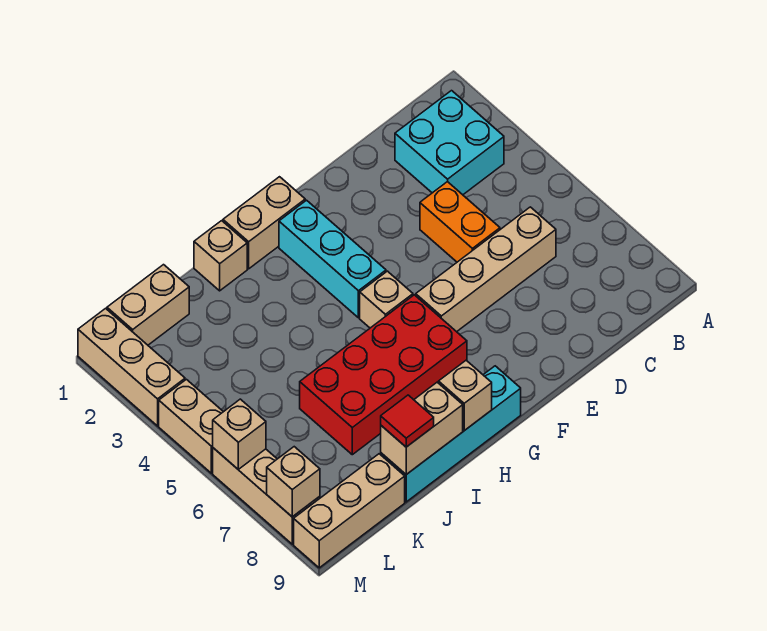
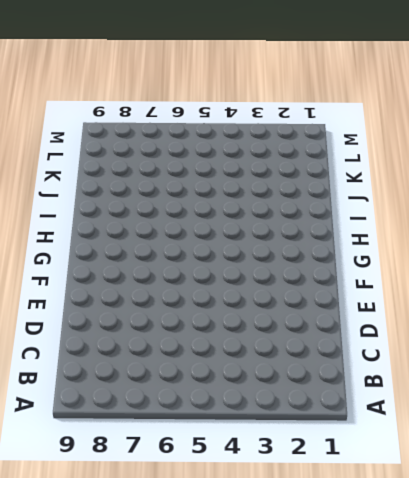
none -> cyan brick B2:C3 level 1
none -> tan brick C6:F6 level 1
none -> orange brick D4:D5 level 1

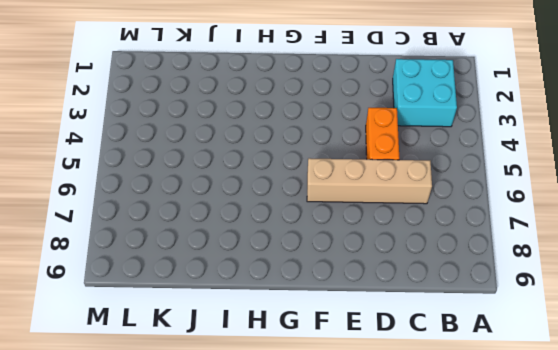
none -> tan brick G1:H1 level 1
none -> cyan brick G2:G4 level 1
none -> tan brick G5 level 1

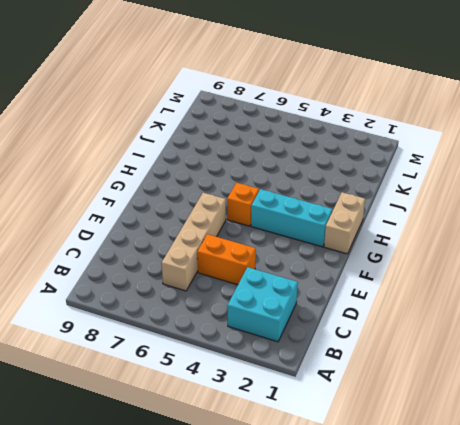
orange brick G5 level 1 -> tan brick G5 level 1
none -> red brick G6:J7 level 1
none -> cyan brick G9:J9 level 1
none -> tan brick I1 level 1

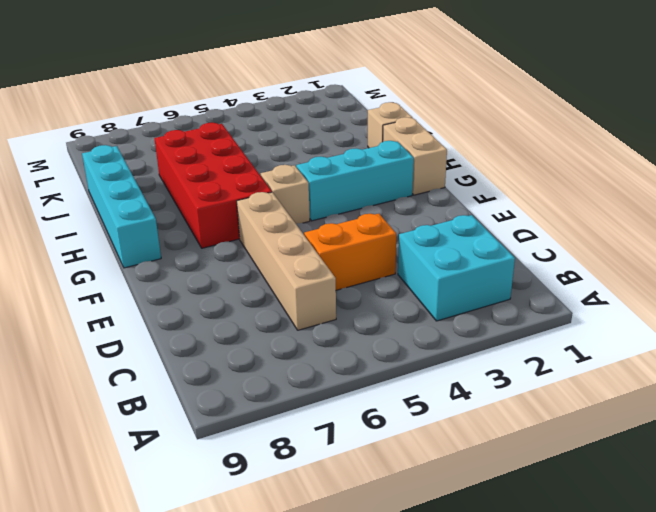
none -> tan brick K1:L1 level 1
none -> tan brick K9:M9 level 1
none -> tan brick M1:M3 level 1

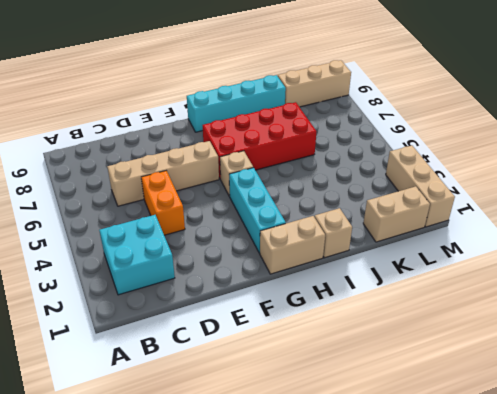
none -> tan brick M4:M5 level 1
none -> tan brick M6:M8 level 1
none -> tan brick H9 level 2

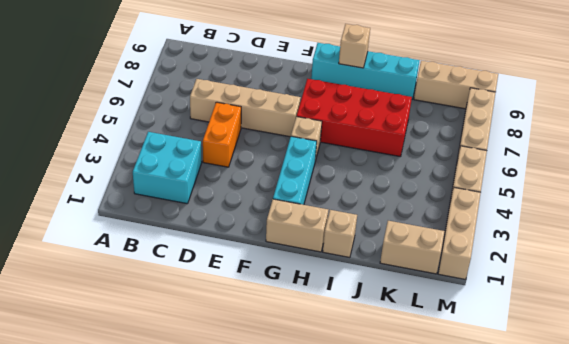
none -> tan brick I9:J9 level 2
none -> tan brick M6 level 2
none -> tan brick M8 level 2

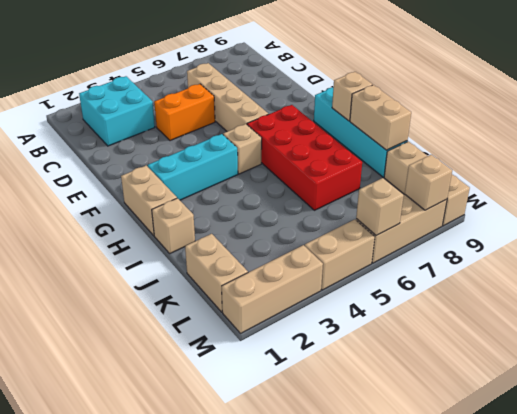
none -> red tile J9 level 3

